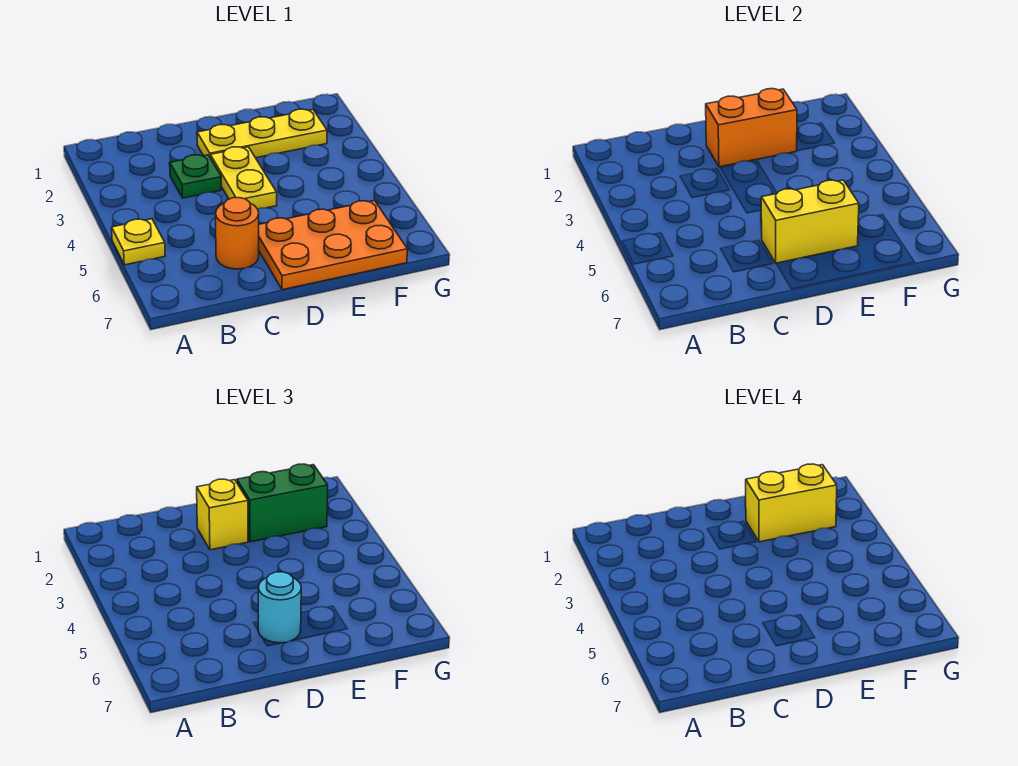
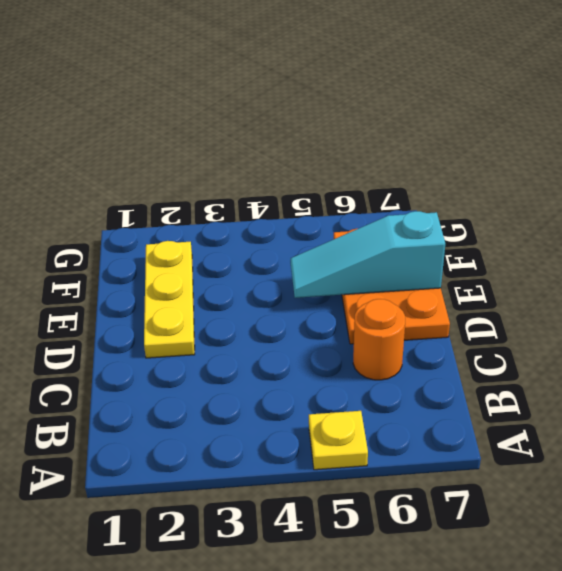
cyan slope E5:E7 level 2 top 7 -> yellow brick D6:E6 level 2
none -> green plate C3 level 1
none -> yellow plate D3:D4 level 1
none -> orange brick D2:E2 level 2

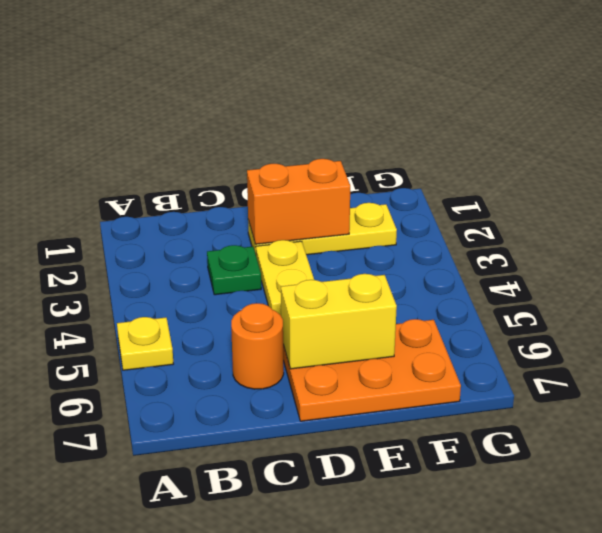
none -> yellow brick D2 level 3
none -> cyan round brick D6 level 3
none -> green brick E2:F2 level 3

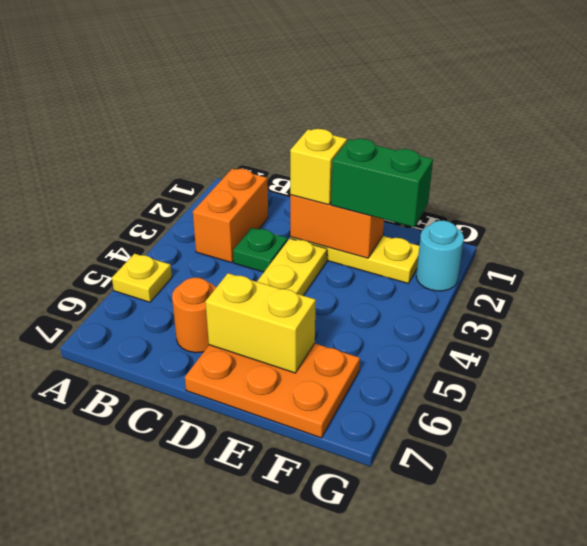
orange brick B2:B3 level 1 -> none
cyan round brick G2 level 1 -> cyan round brick D6 level 3
none -> yellow brick E2:F2 level 4

